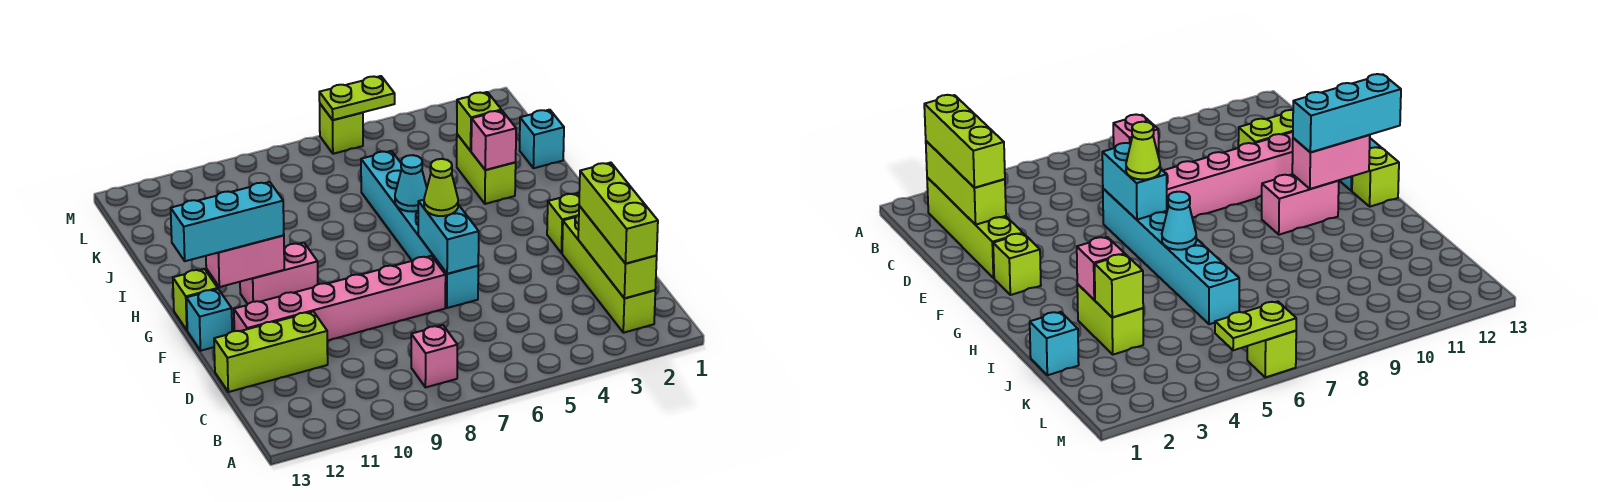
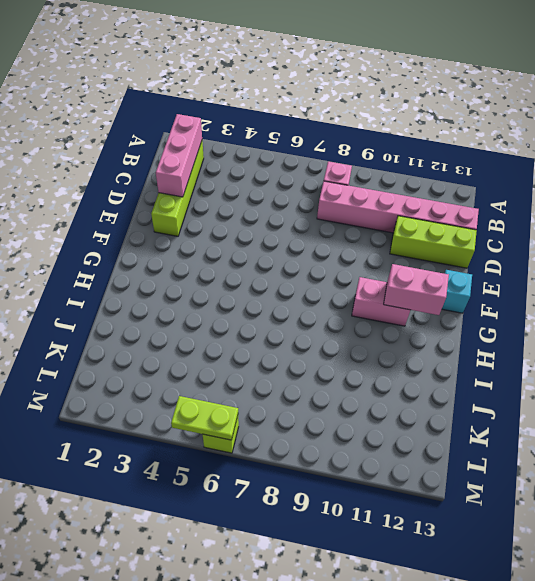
pink brick B2:D2 level 2 -> lime brick B2:D2 level 2
pink brick C8:C13 level 1 -> pink brick E7:E12 level 1
none -> cyan brick E6:J6 level 1
none -> lime brick F2 level 1
none -> lime brick G13 level 1

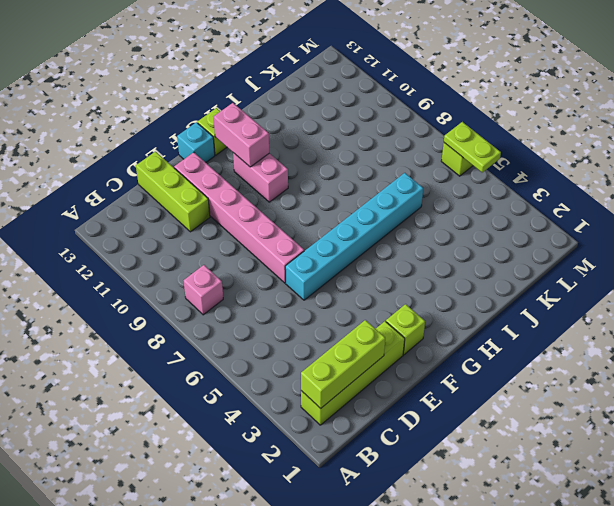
none -> lime brick I3:J3 level 1
none -> cyan brick J1 level 1
none -> cyan brick E6:F6 level 2

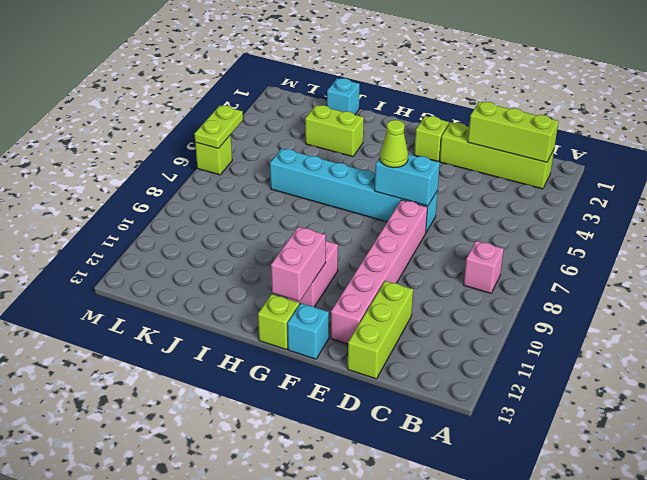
none -> cyan cone H6 level 2
none -> pink brick I3 level 2
none -> lime brick J3 level 2

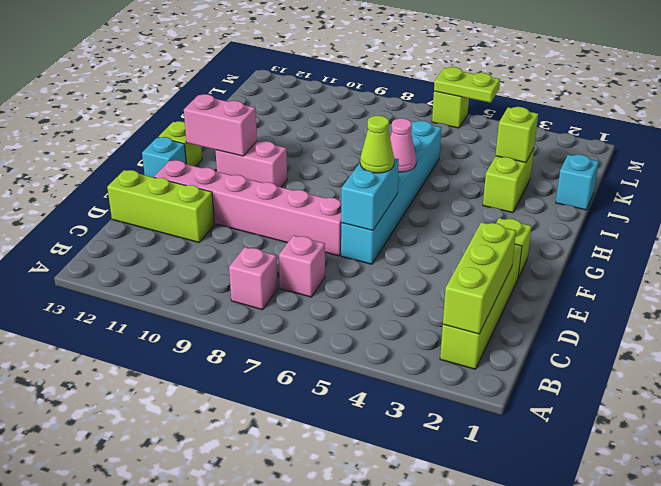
pink brick C7 level 1 -> pink brick I3 level 2
pink cone H6 level 2 -> cyan cone H6 level 2
none -> lime brick B2:D2 level 3
none -> cyan brick G11:G13 level 3

